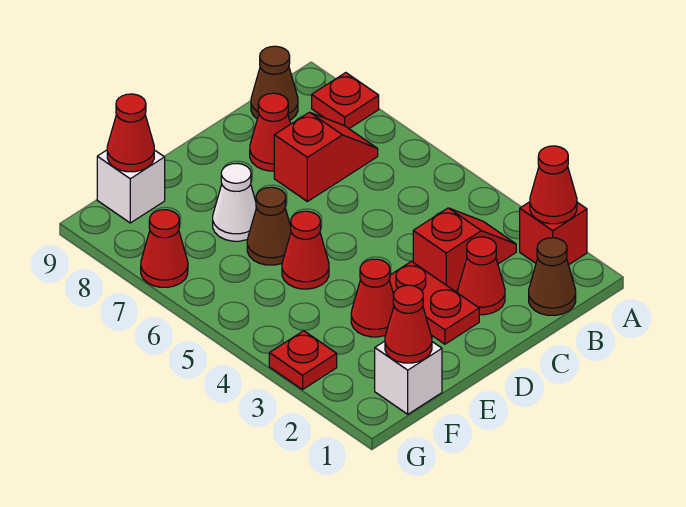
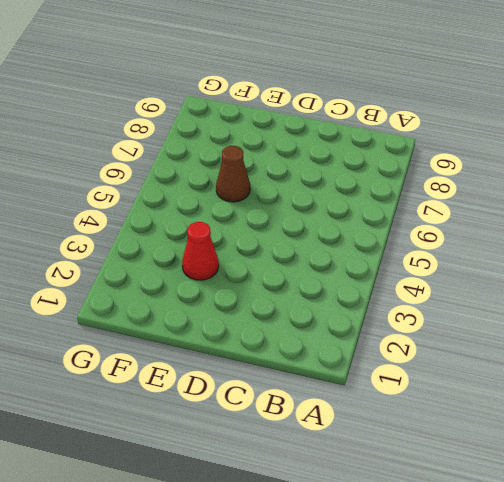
none -> red brick A2 level 1
none -> red plate A8 level 1
none -> brown cone B1 level 1

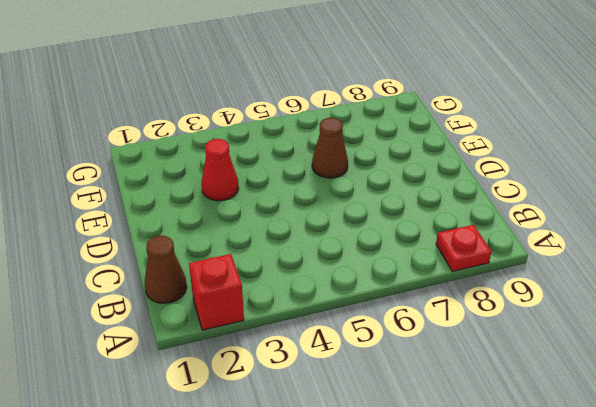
none -> red slope B3:C3 level 1 top C
none -> red slope B7:C7 level 1 top C
none -> brown cone B9 level 1

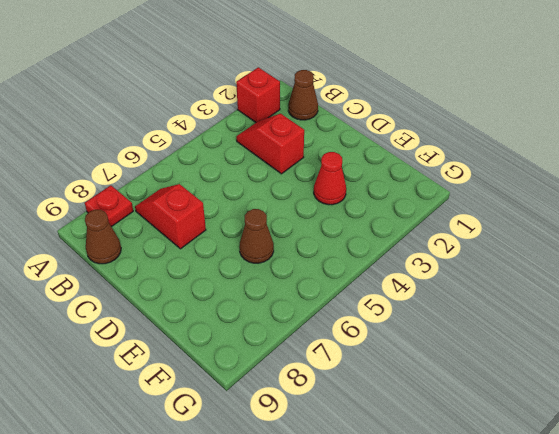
none -> red cone C2 level 1
none -> red cone C8 level 1
none -> red plate D2:D3 level 1

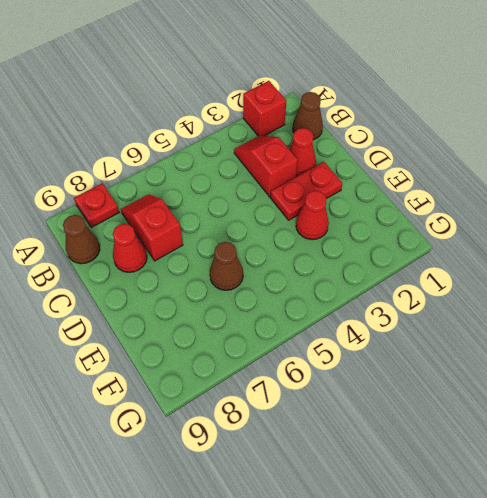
none -> red cone E5 level 1
none -> white cone E7 level 1
none -> white brick F1 level 1

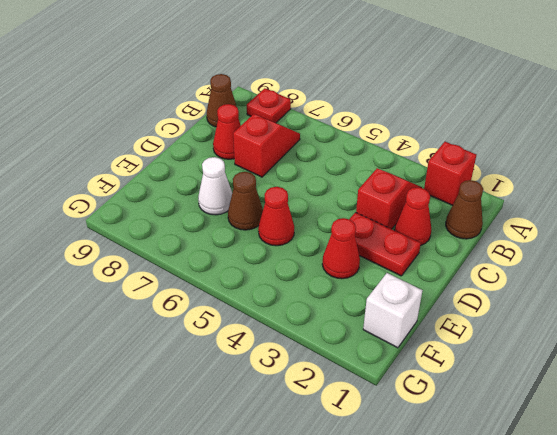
none -> white brick F9 level 1
none -> red plate G3 level 1
none -> red cone G7 level 1

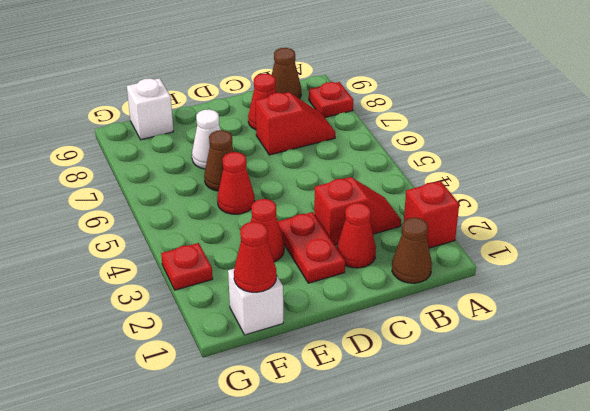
none -> red cone G7 level 1
none -> red cone A2 level 2
none -> red cone F9 level 2

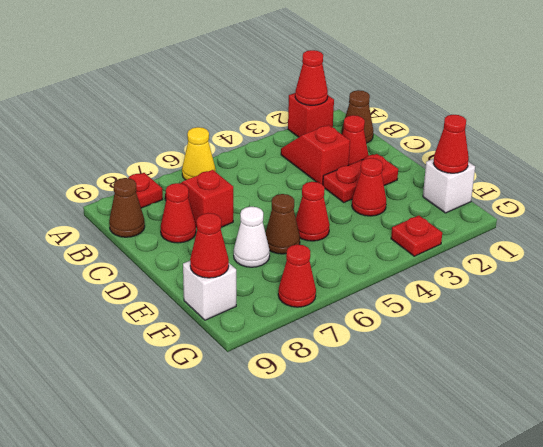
yellow cone A6 level 1 -> none

